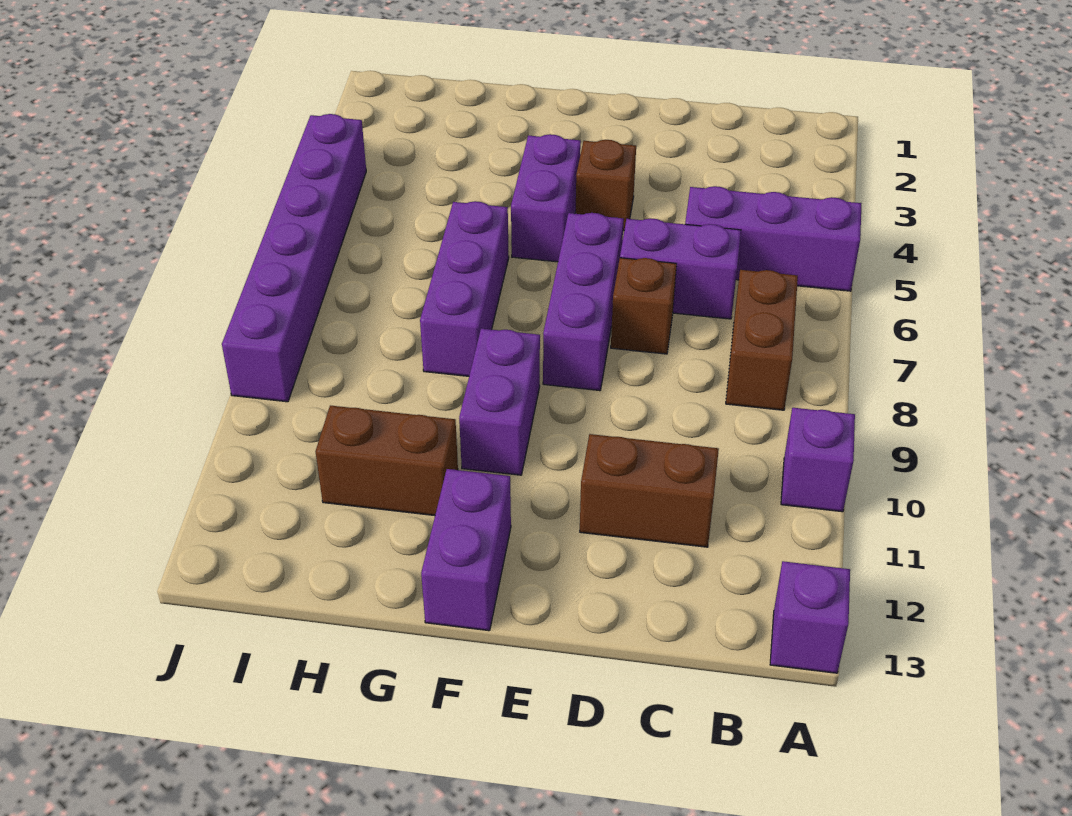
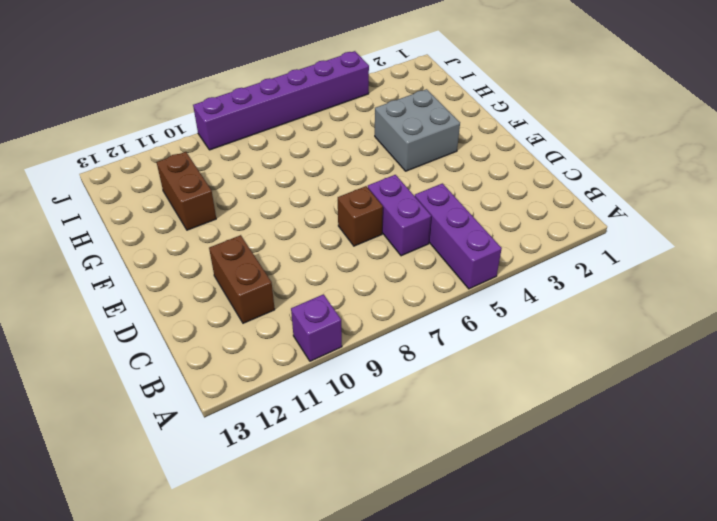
grey brick F3:G4 level 1 -> purple brick F4:F5 level 1
none -> purple brick A13 level 1
none -> brown brick B7:B8 level 1
none -> brown brick E4 level 1

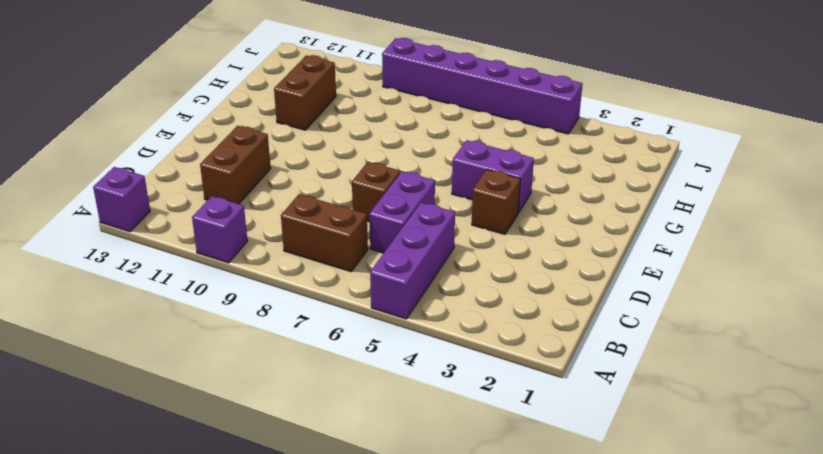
none -> purple brick E6:E8 level 1
none -> purple brick F9:F10 level 1
none -> purple brick F12:F13 level 1

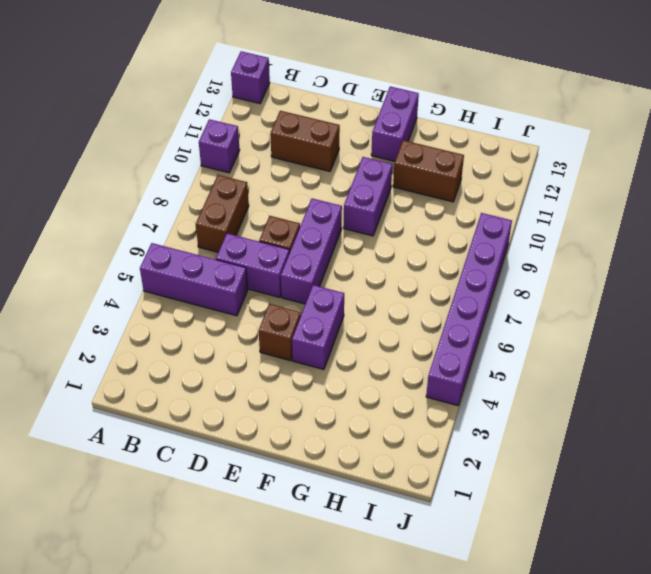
none -> purple brick G6:G8 level 1

